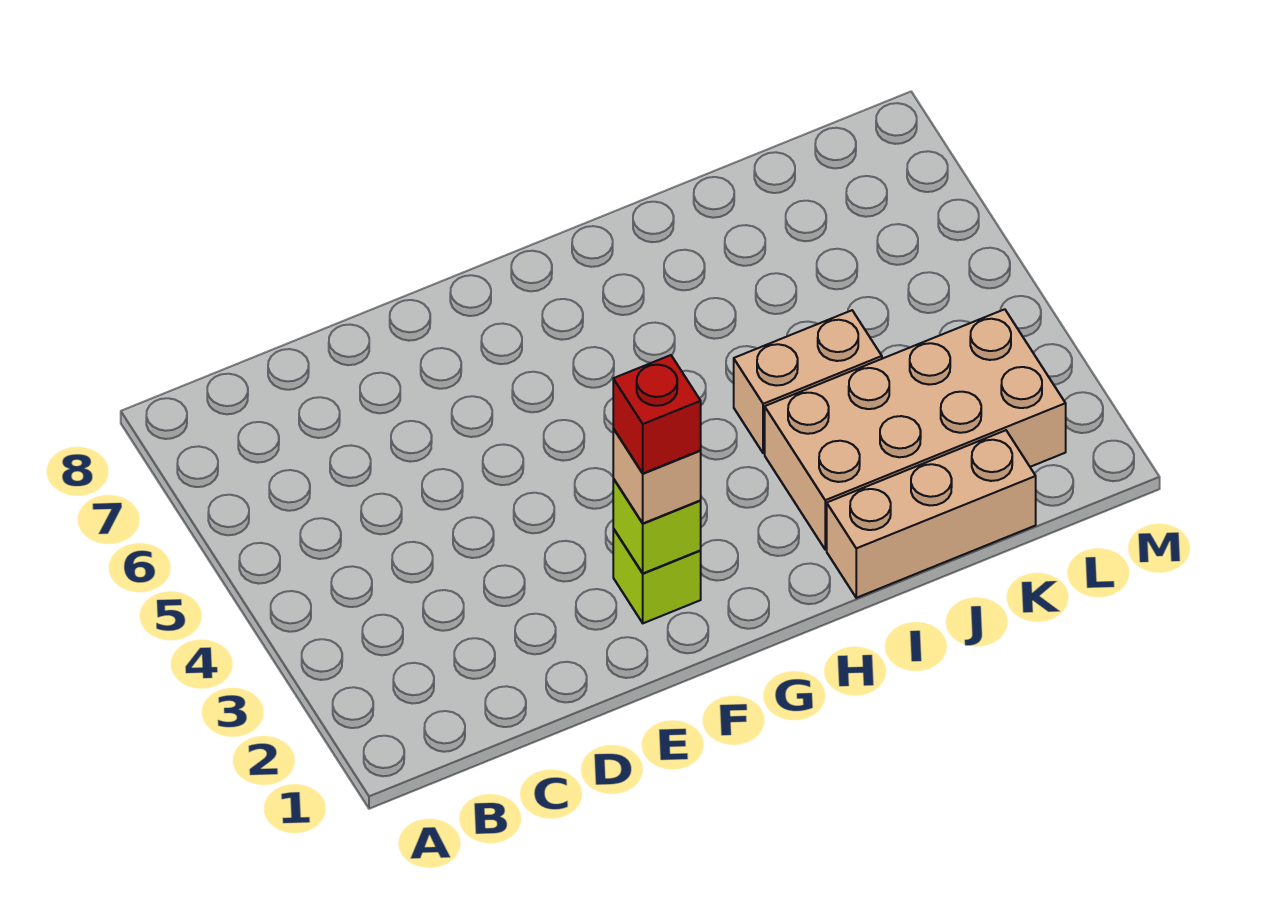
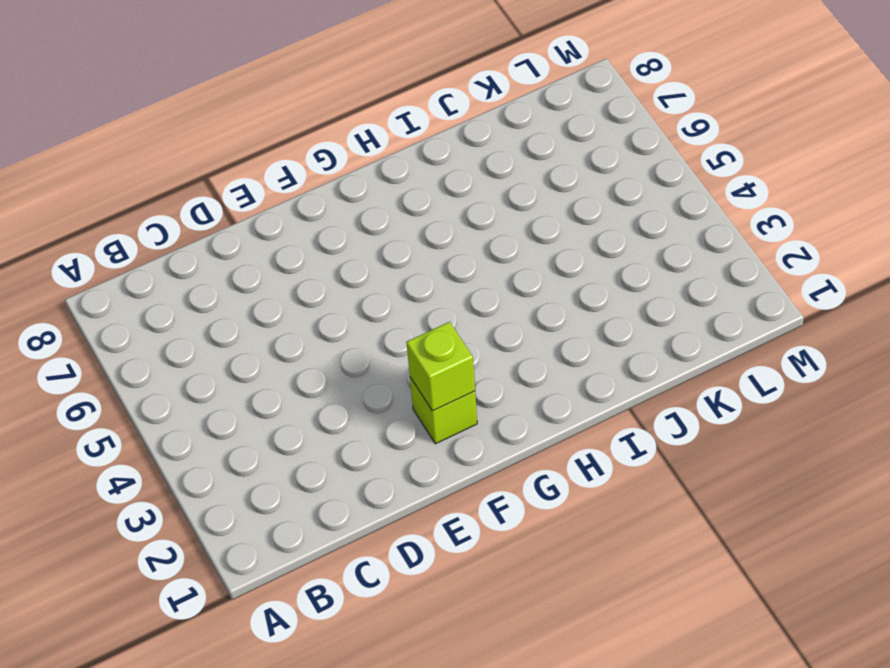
none -> tan brick I1:K1 level 1
none -> tan brick I2:L3 level 1

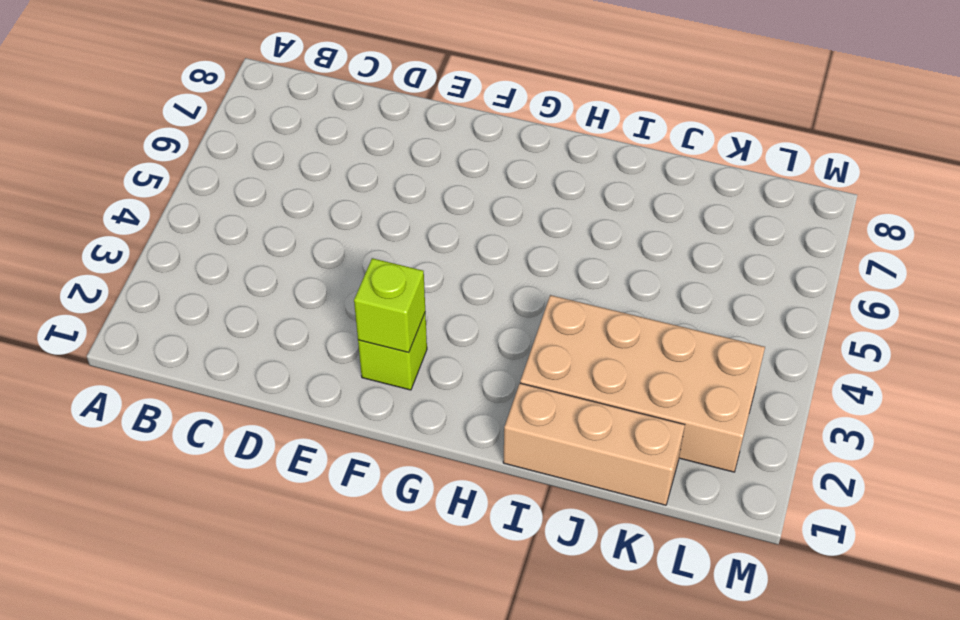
none -> tan brick I4:J4 level 1
none -> tan brick F2 level 3

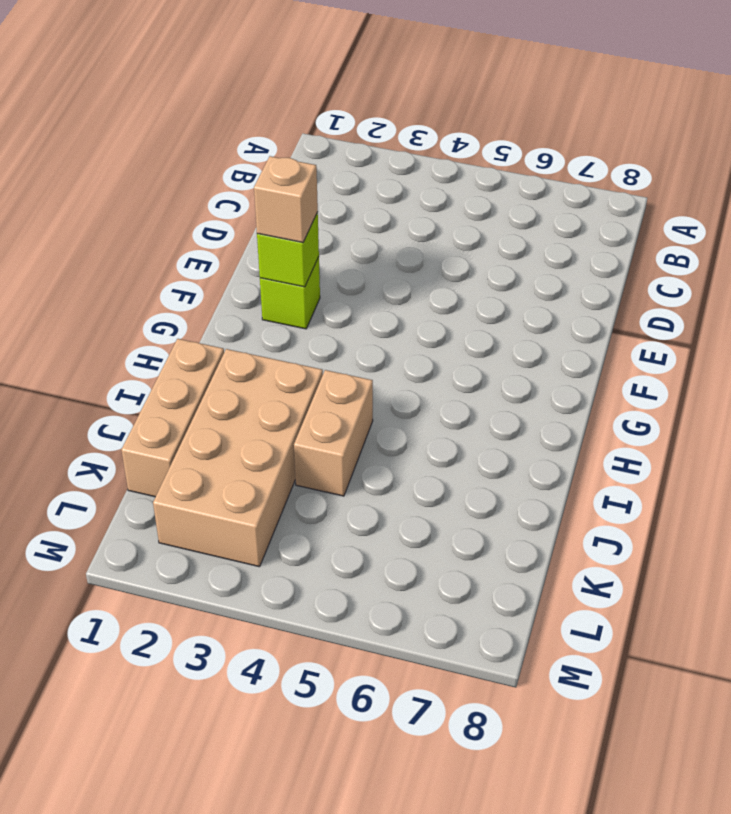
none -> red brick F2 level 4

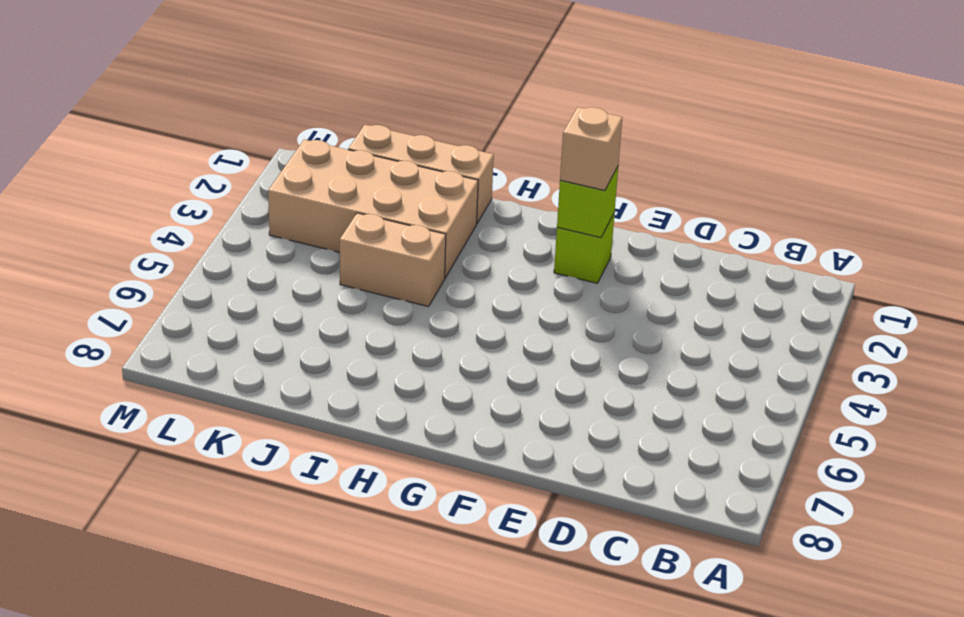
none -> red brick F2 level 4

